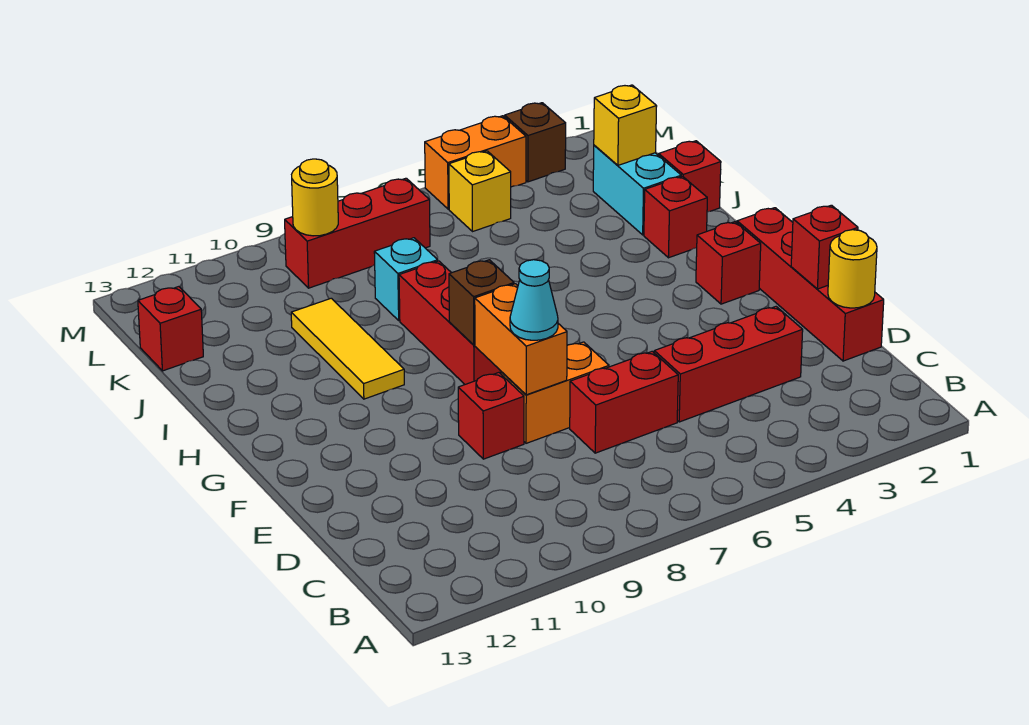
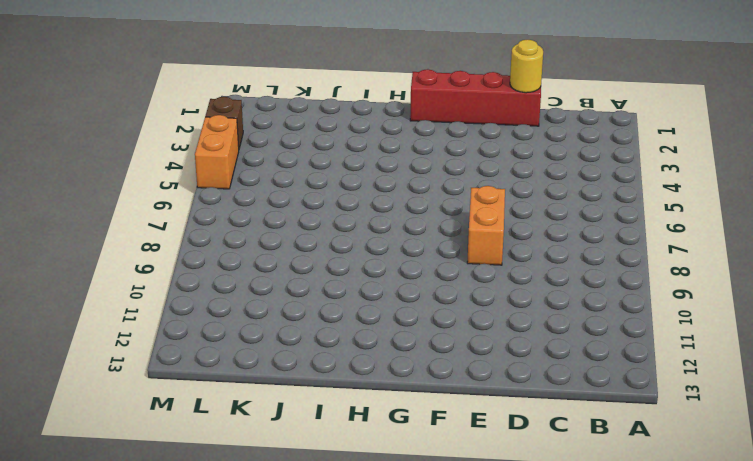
none -> red brick D3:D5 level 1
none -> red brick D6:D7 level 1
none -> red brick E9 level 1

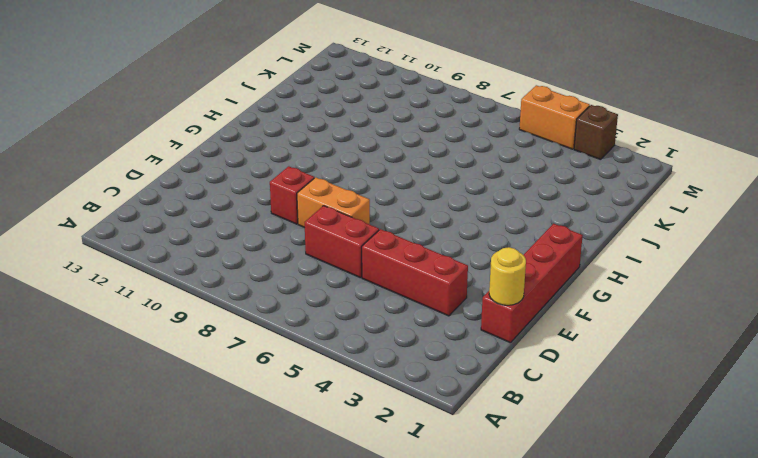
none -> red brick G2 level 1
none -> red brick G8:I8 level 1
none -> yellow tile H10:J10 level 1

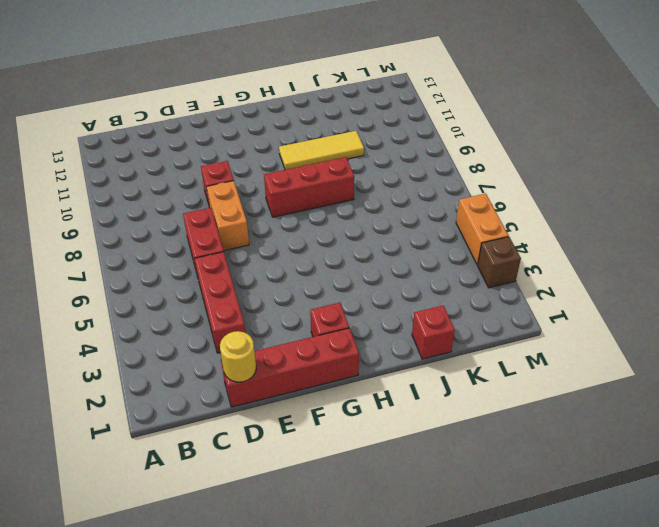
none -> red brick I2 level 1
none -> cyan brick J2:K2 level 1
none -> cyan brick J8 level 1

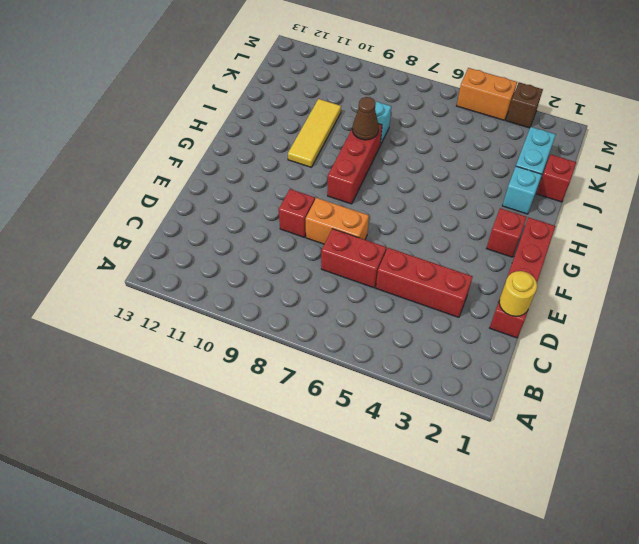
cyan brick I2 level 1 -> red brick I2 level 1
brown cone I8 level 2 -> none
none -> red brick K13 level 1
none -> yellow brick L5 level 1
none -> red brick L7:L9 level 1

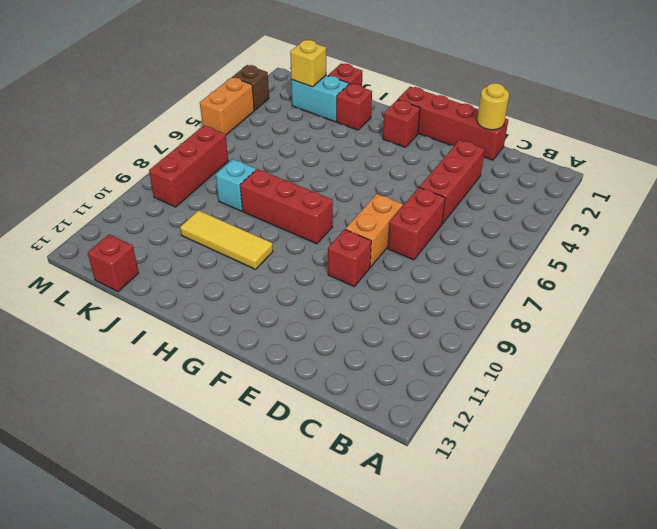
none -> yellow brick L5 level 1
none -> red brick E1 level 2
none -> orange brick E8:F8 level 2

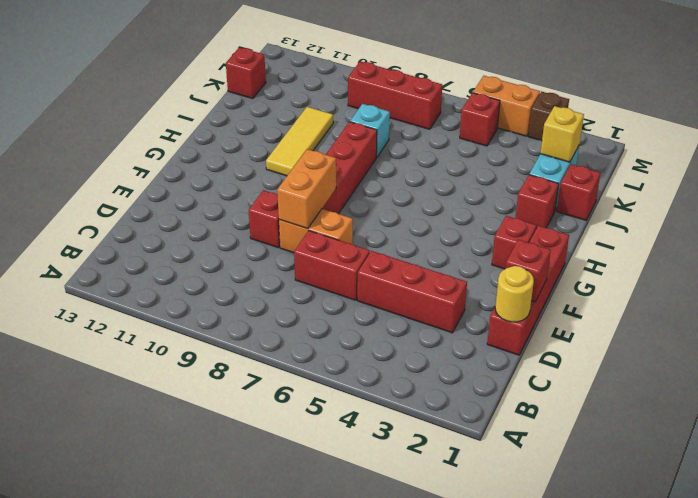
red brick L5 level 1 -> yellow brick L5 level 1
none -> brown brick G8 level 2
none -> yellow round brick L9 level 2
none -> cyan cone E8 level 3

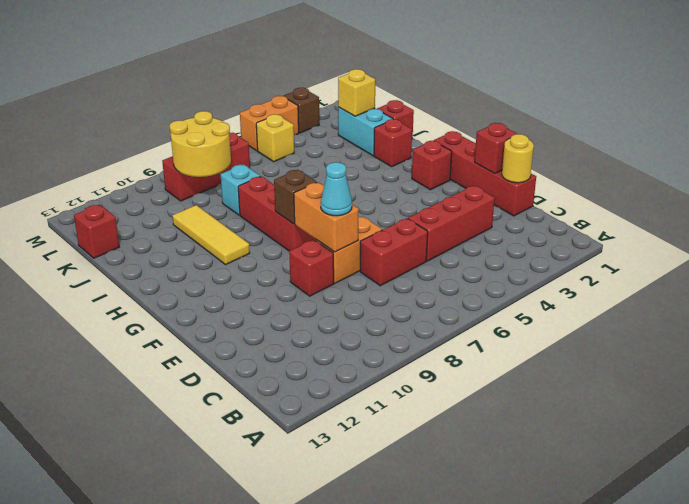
yellow round brick K8:L9 level 2 -> yellow round brick L9 level 2

